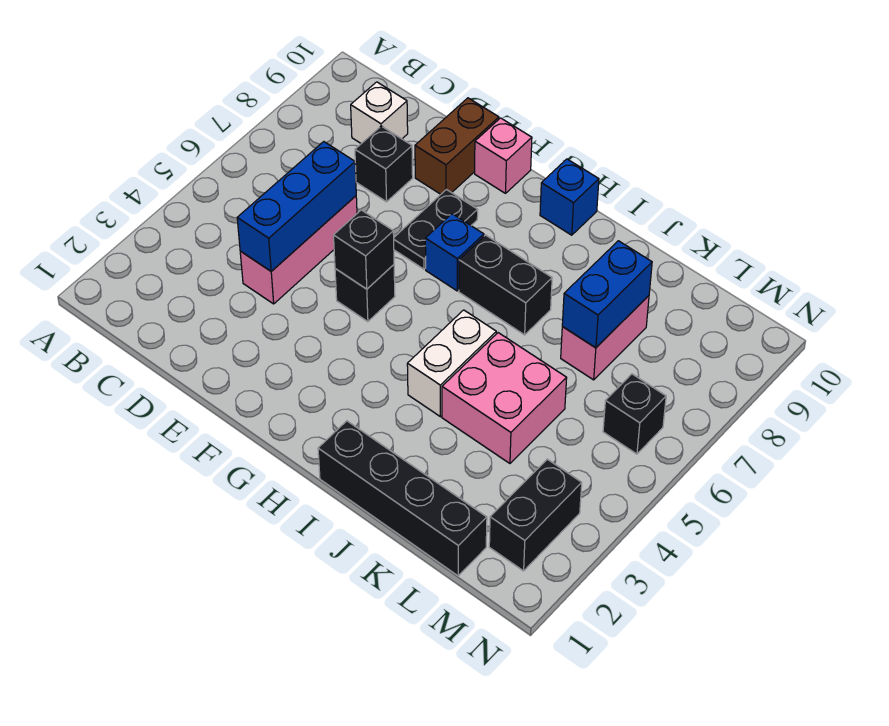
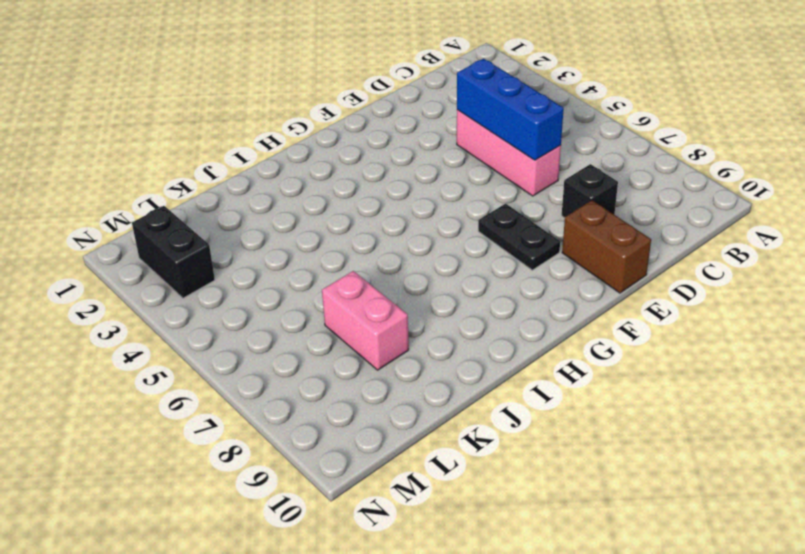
none -> white brick C9 level 1
none -> black brick F5 level 1
none -> pink brick F10 level 1

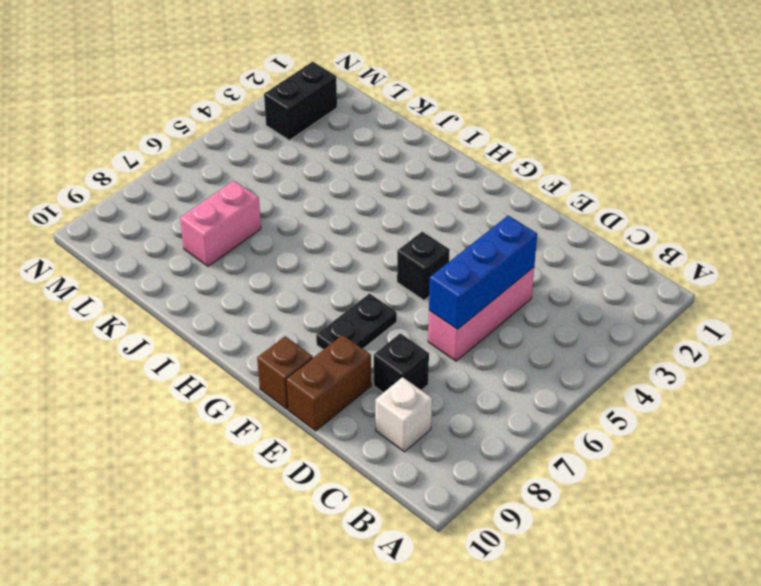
brown brick F10 level 1 -> pink brick F10 level 1
none -> blue brick G7 level 1
none -> black brick H7:I7 level 1
none -> blue brick H10 level 1

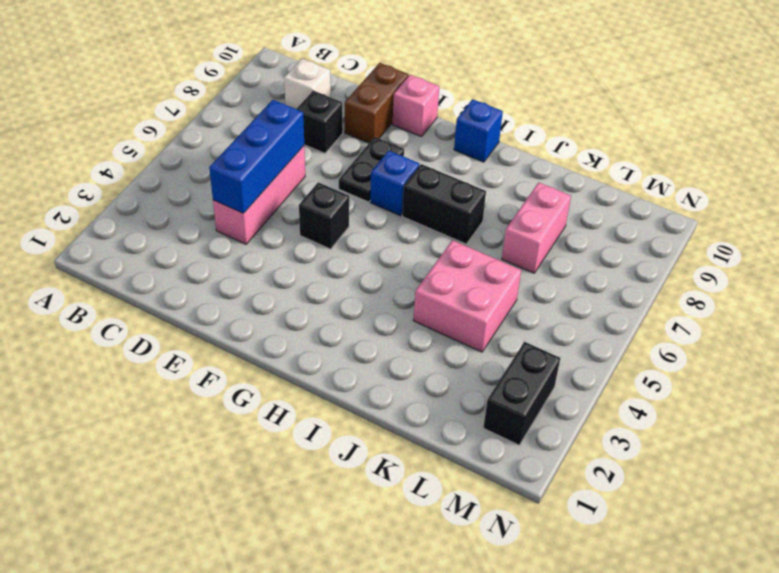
none -> black brick I1:L1 level 1
none -> white brick I4:I5 level 1
none -> black brick M6 level 1

